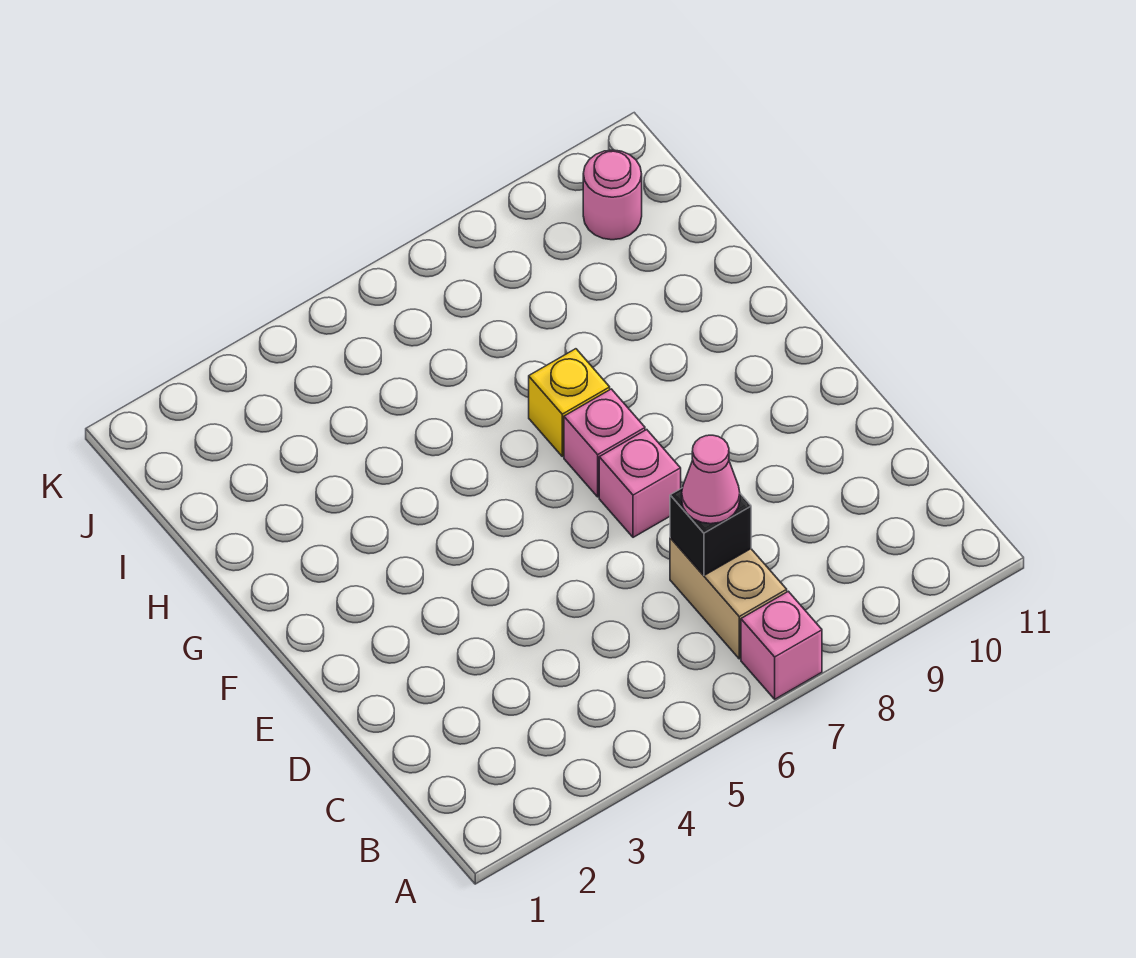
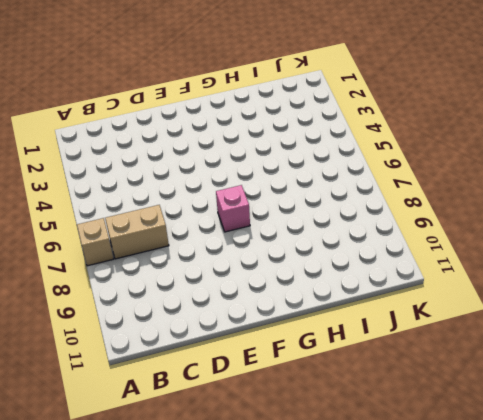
tan brick A7 level 1 -> pink brick A7 level 1
none -> pink brick E7 level 1
none -> yellow brick G7 level 1

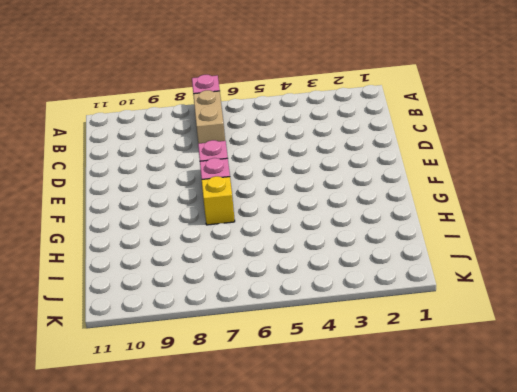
none -> pink round brick J10 level 1
none -> black brick C7 level 2

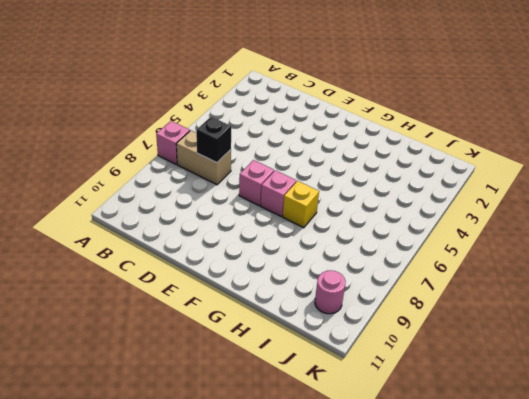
none -> pink cone C7 level 3

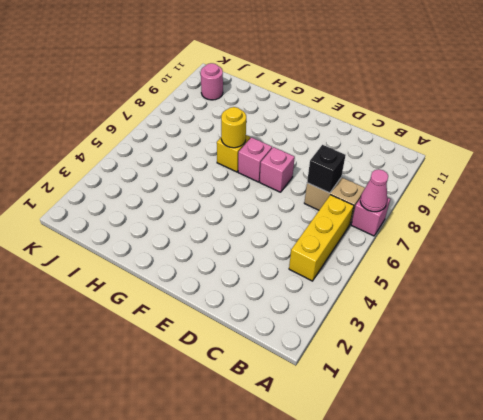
pink cone A7 level 2 -> pink cone C7 level 3
yellow brick B4:B6 level 1 -> none
yellow round brick G7 level 2 -> none

